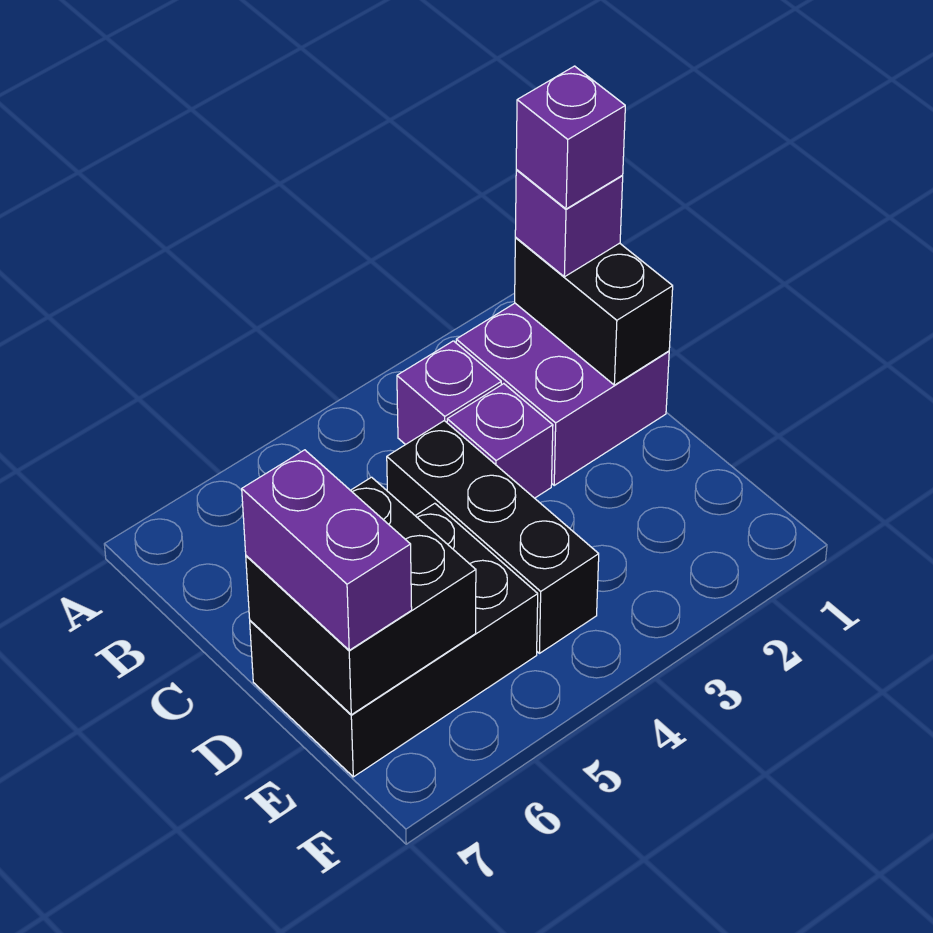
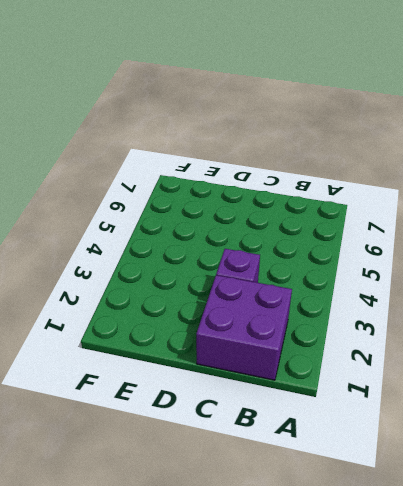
none -> purple brick B3 level 1
none -> black brick C4:E4 level 1

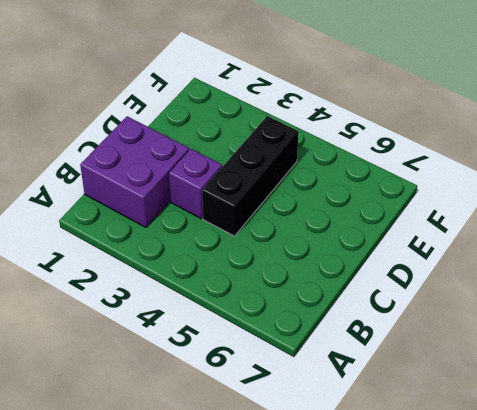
none -> purple brick B3 level 1
none -> black brick D5:E7 level 1

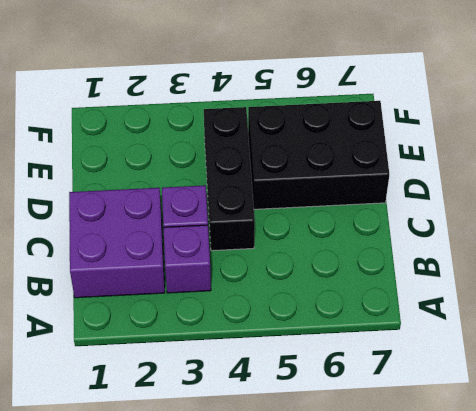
none -> black brick B1:C1 level 2
none -> black brick D6:E7 level 2

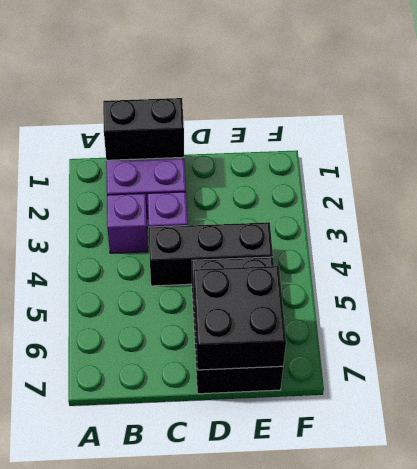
none -> purple brick B1 level 3
none -> purple brick D7:E7 level 3

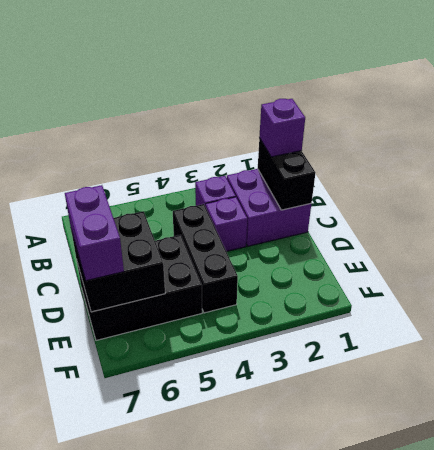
none -> purple brick B1 level 4

